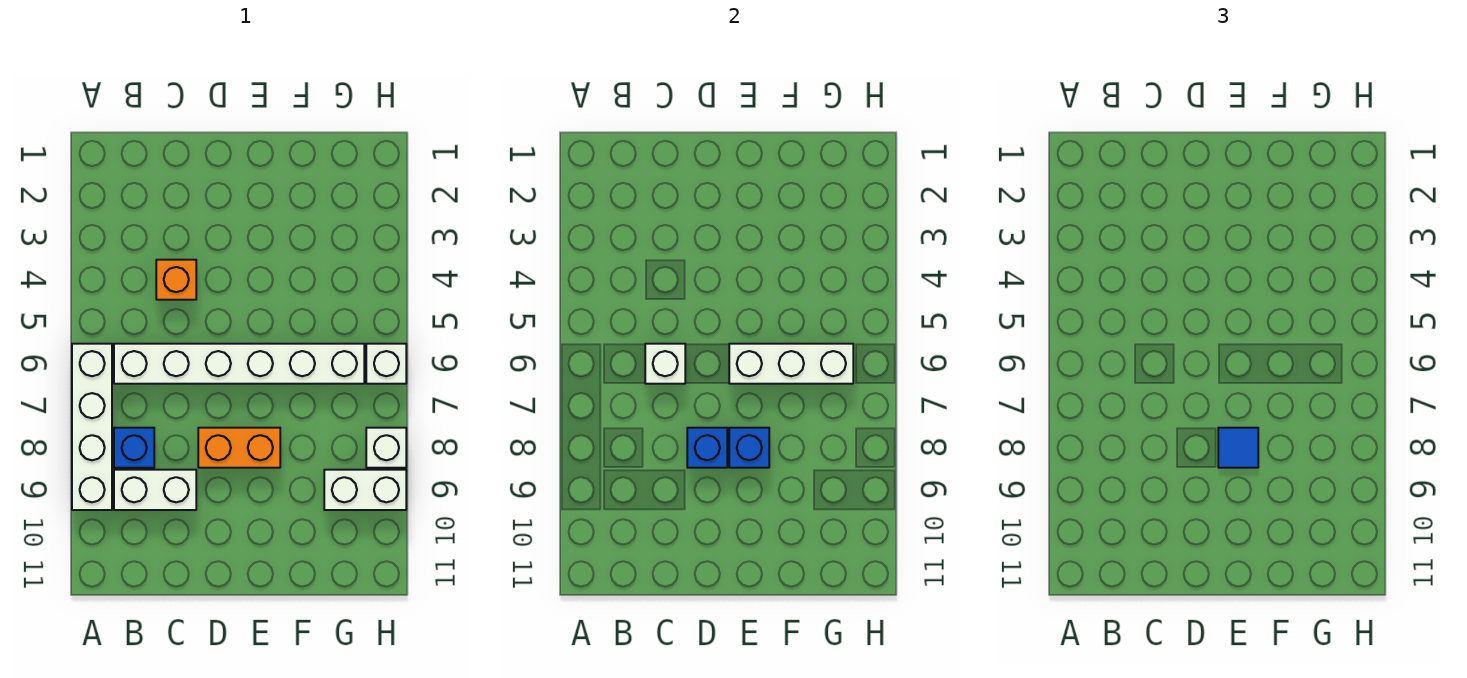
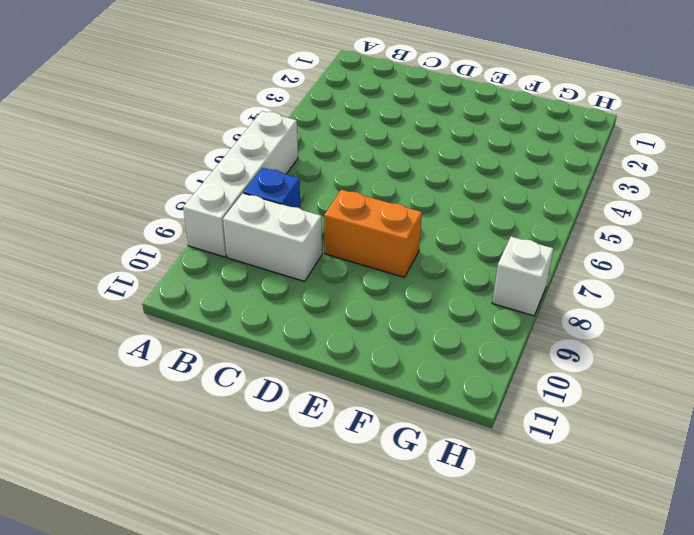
none -> white brick B6:G6 level 1
none -> orange brick C4 level 1
none -> white brick G9:H9 level 1

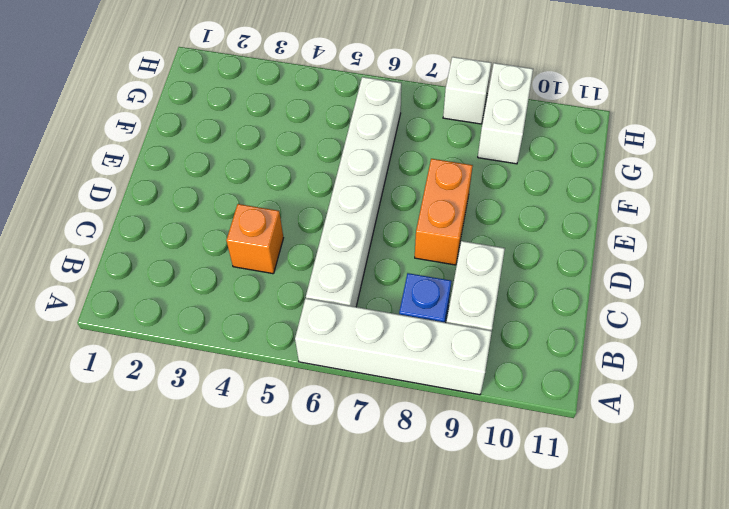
none -> white brick H6 level 1
none -> white brick C6 level 2
none -> blue brick D8 level 2

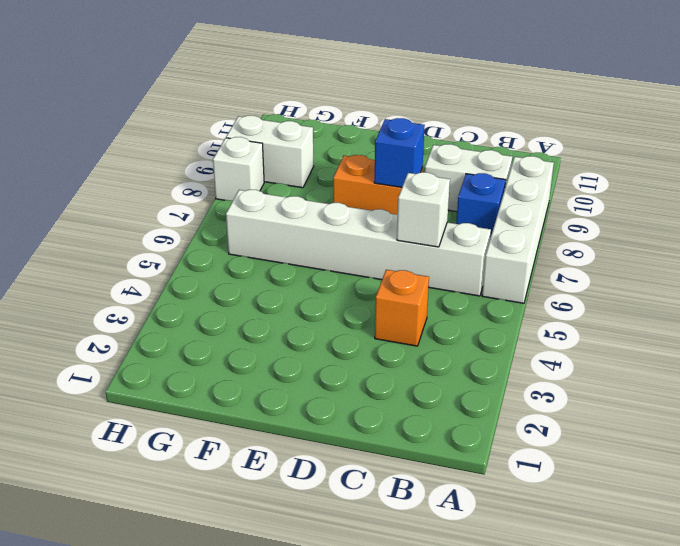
none -> white brick H6 level 1
none -> white brick E6:G6 level 2
none -> blue brick E8 level 2

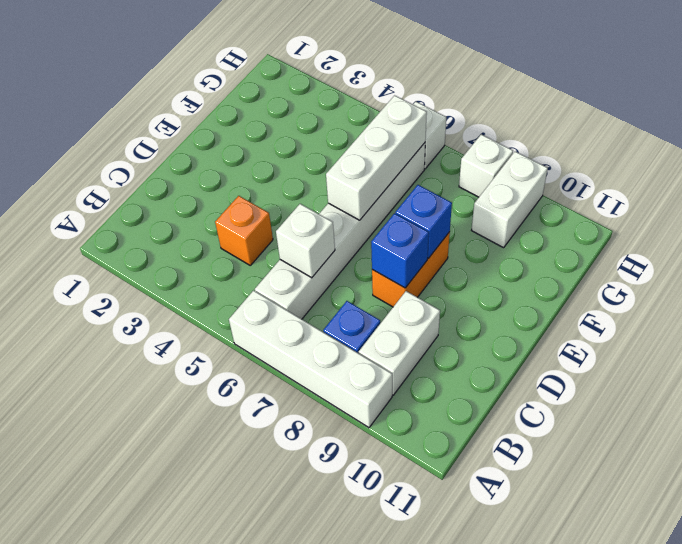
none -> blue tile E8 level 3

